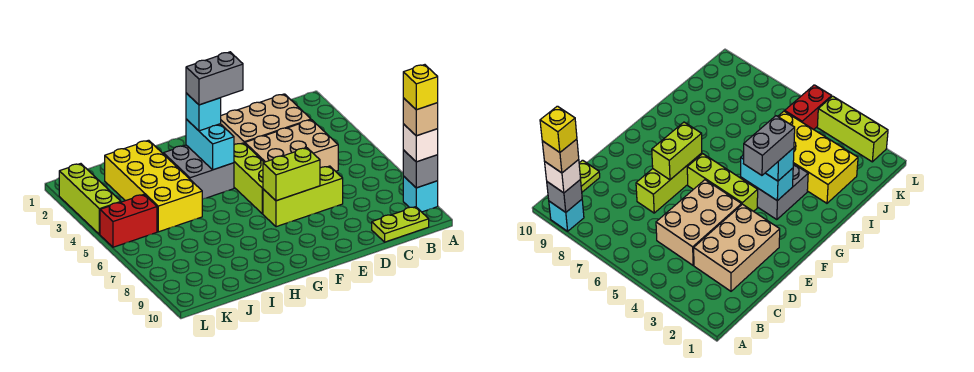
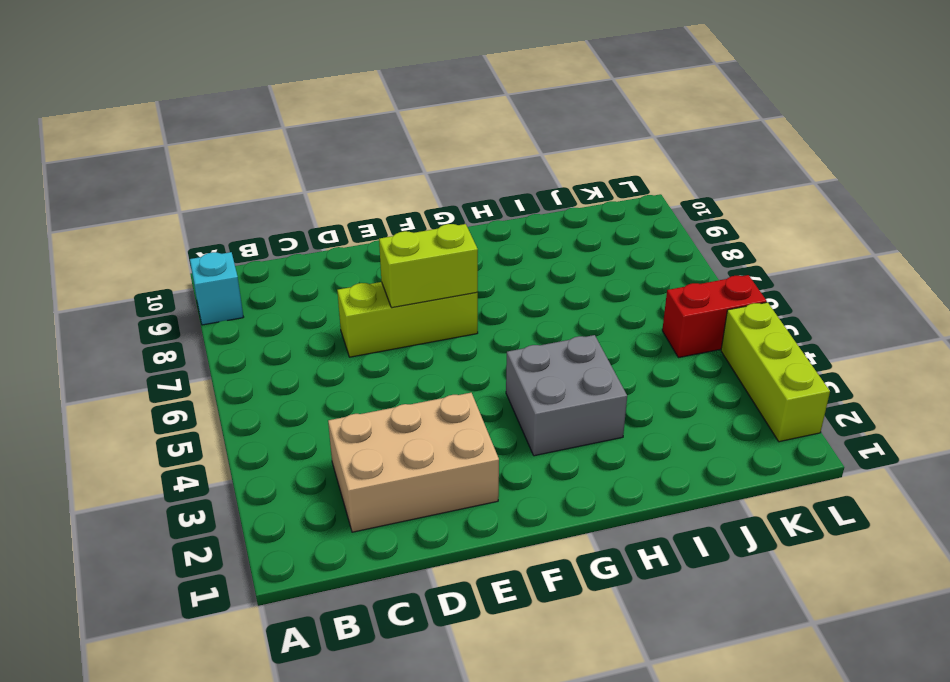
none -> lime plate B10:C10 level 1
none -> tan brick C4:E5 level 1
none -> lime brick F4:F6 level 1

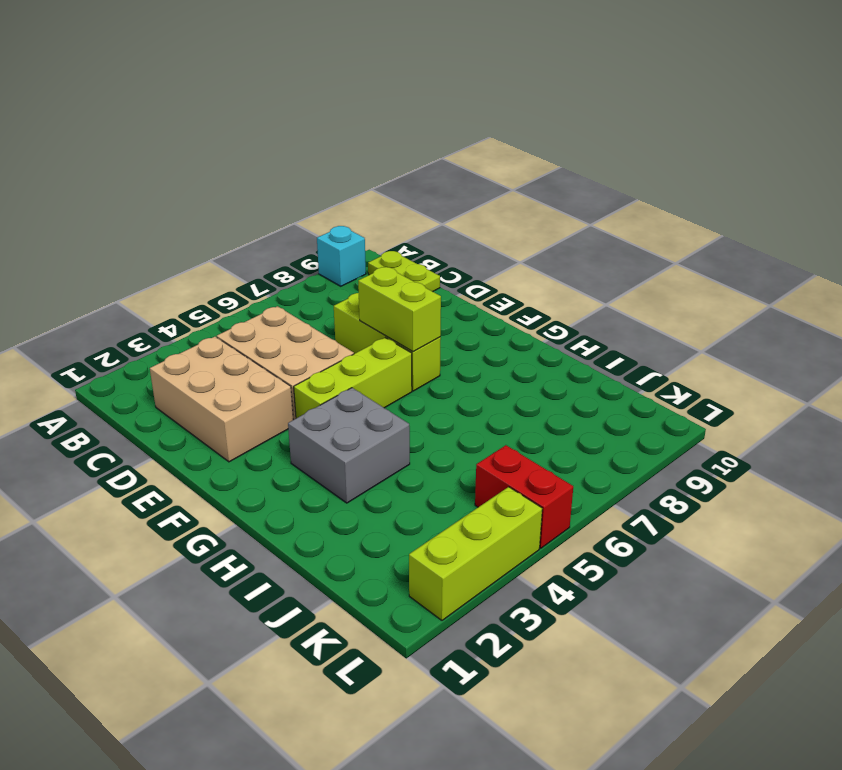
none -> yellow brick I2:J5 level 1
none -> grey brick A9 level 2
none -> cyan brick G3:G4 level 2

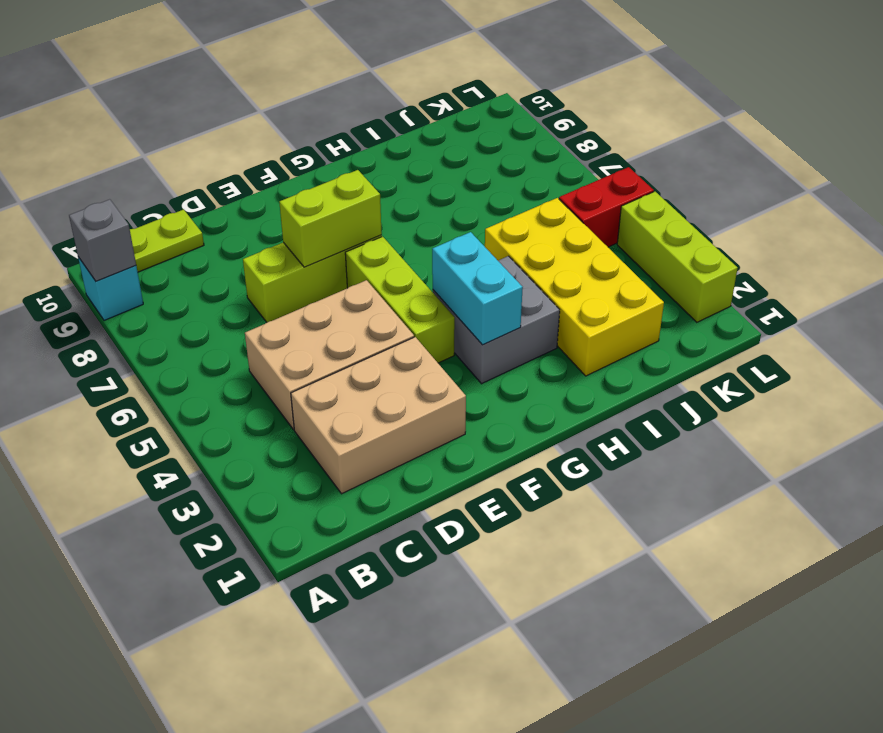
none -> white brick A9 level 3
none -> cyan brick G3 level 3
none -> tan brick A9 level 4

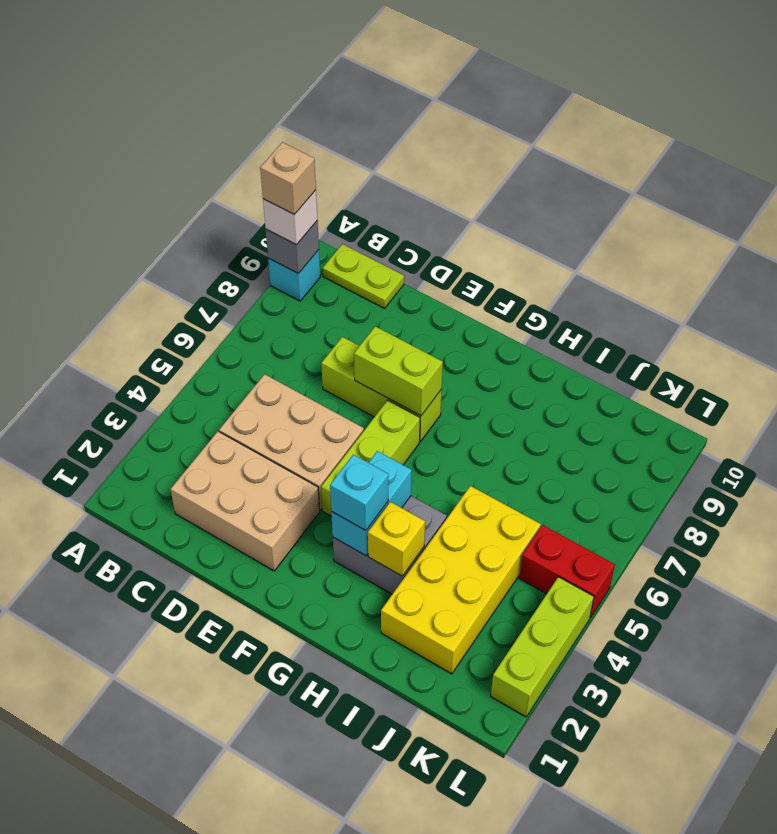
yellow brick H3 level 2 -> yellow brick A9 level 5
none -> grey brick F3:G3 level 4

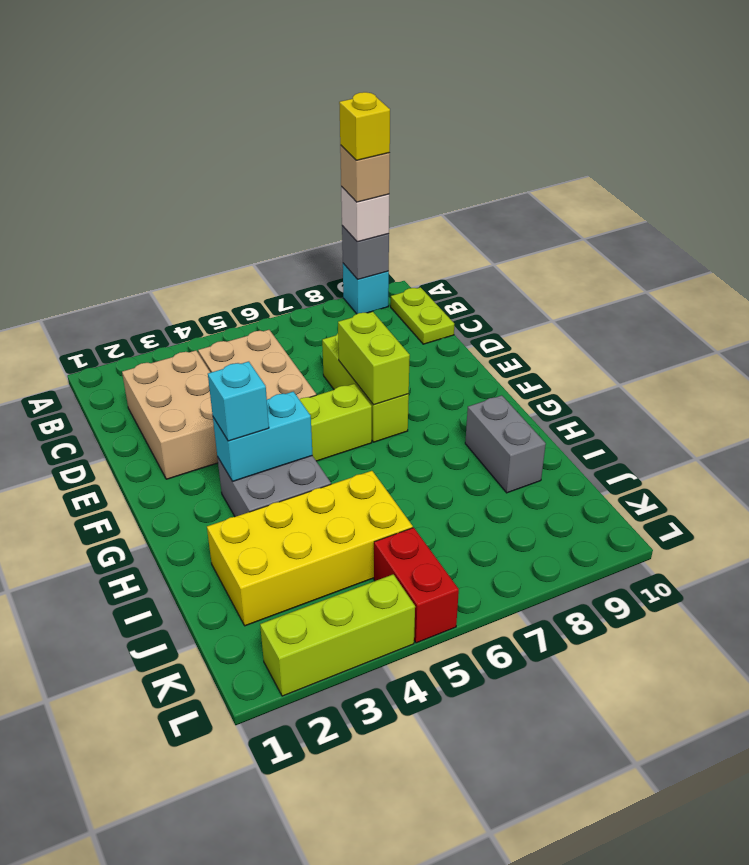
grey brick H9:I9 level 1 -> grey brick F3:G3 level 4

